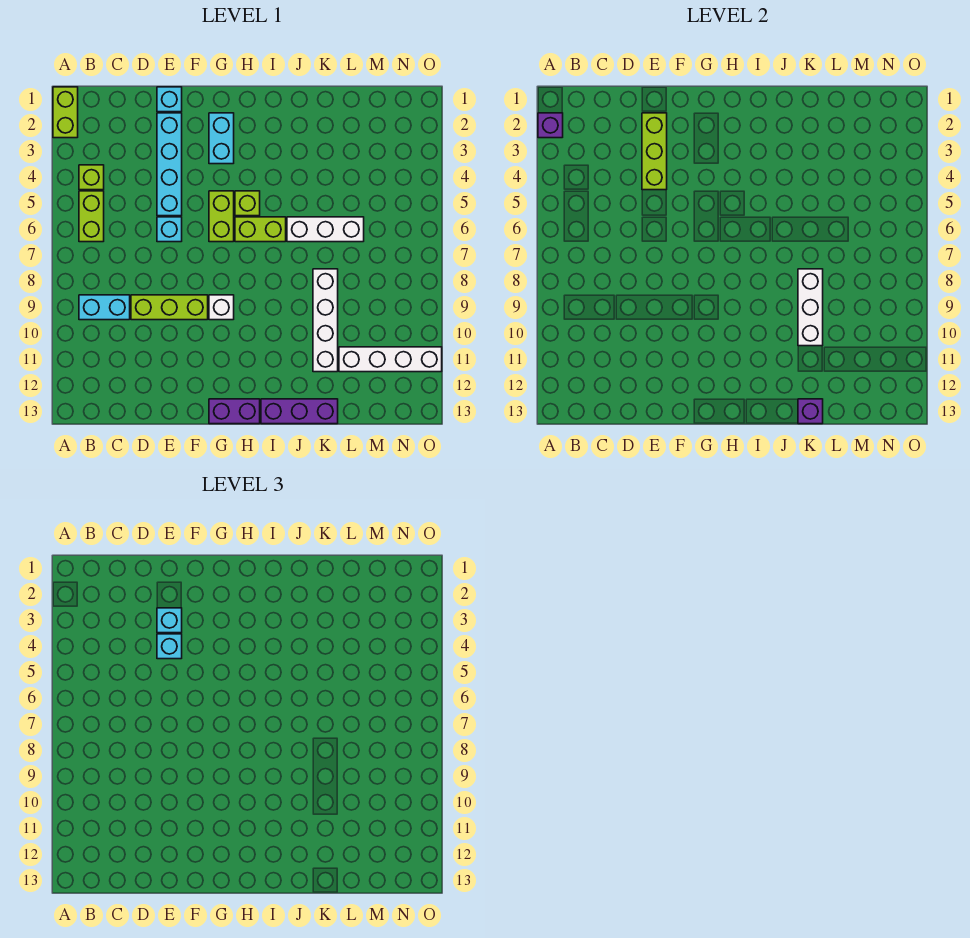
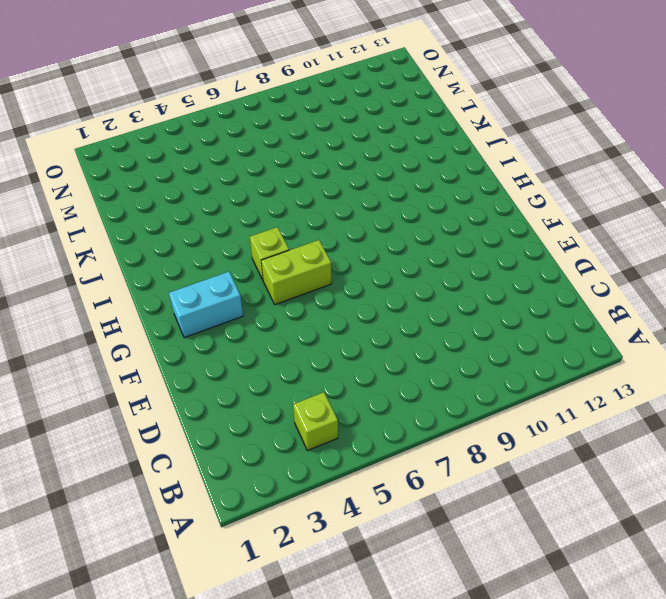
none -> lime brick A1:A2 level 1
none -> lime brick B5:B6 level 1
none -> cyan brick B9:C9 level 1

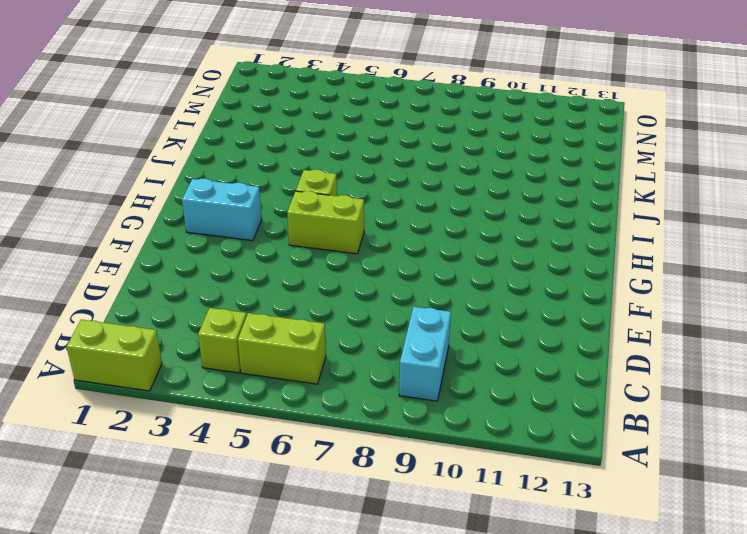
none -> lime brick D9:F9 level 1
none -> cyan brick E1 level 1
none -> cyan brick E2:E5 level 1

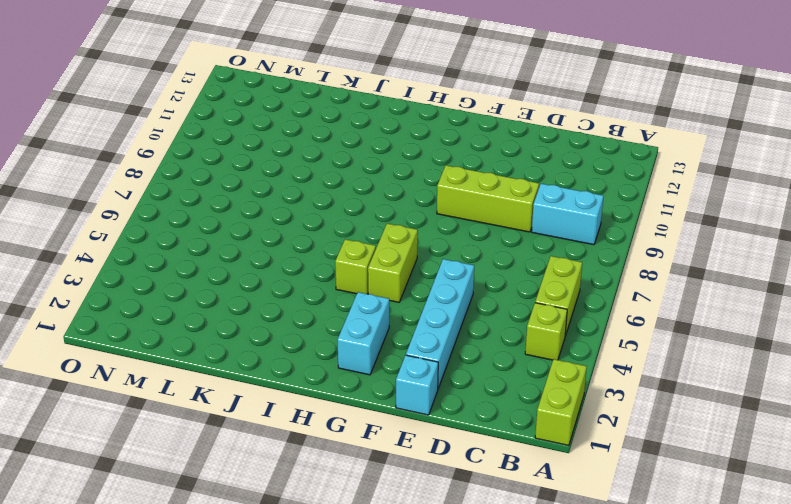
none -> cyan brick E6 level 1
none -> white brick G9 level 1
none -> purple brick G13:H13 level 1

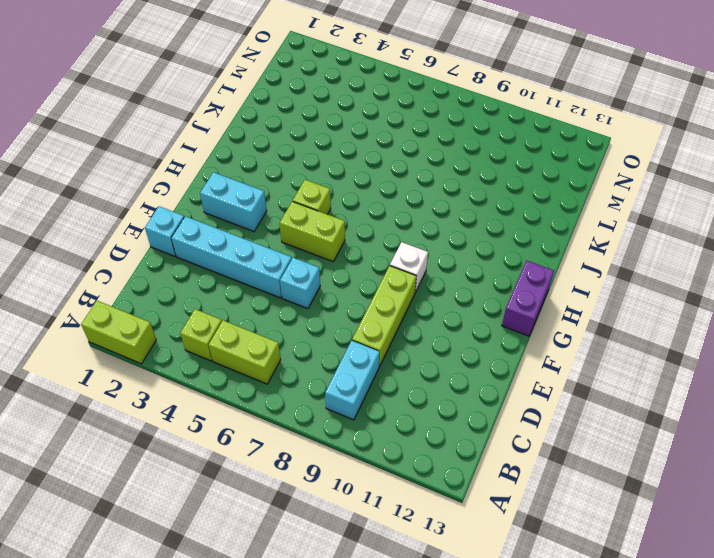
none -> lime brick H6:I6 level 1
none -> purple brick I13:K13 level 1
none -> white brick J6:L6 level 1

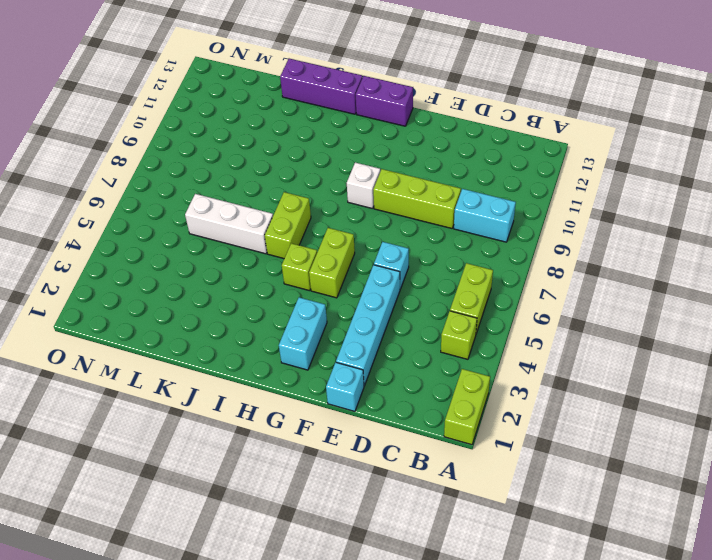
lime brick I6:I7 level 1 -> lime brick H6:I6 level 1
none -> white brick K8:K11 level 1
none -> white brick L11:O11 level 1
none -> purple brick A2 level 2

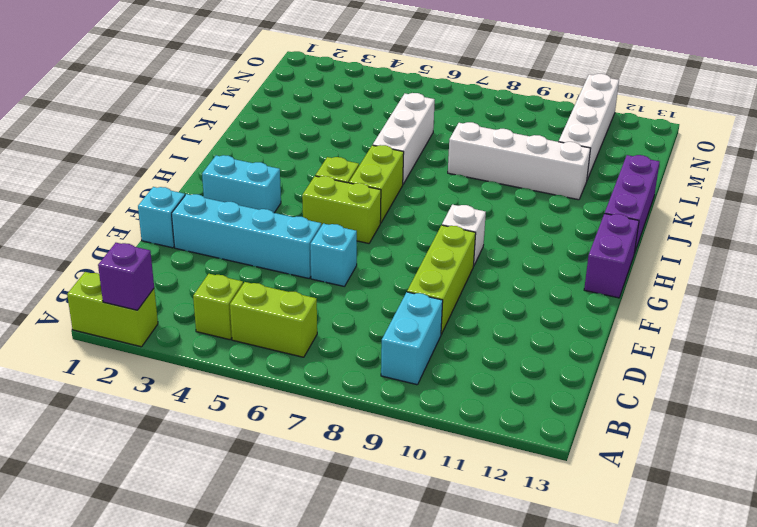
none -> lime brick E2:E4 level 2
none -> white brick K8:K10 level 2
none -> purple brick K13 level 2

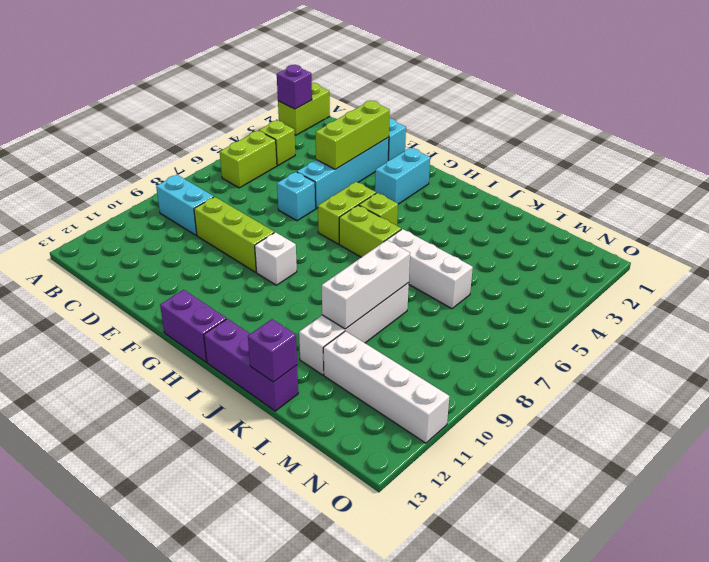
none -> cyan brick E3 level 3
none -> cyan brick E4 level 3

